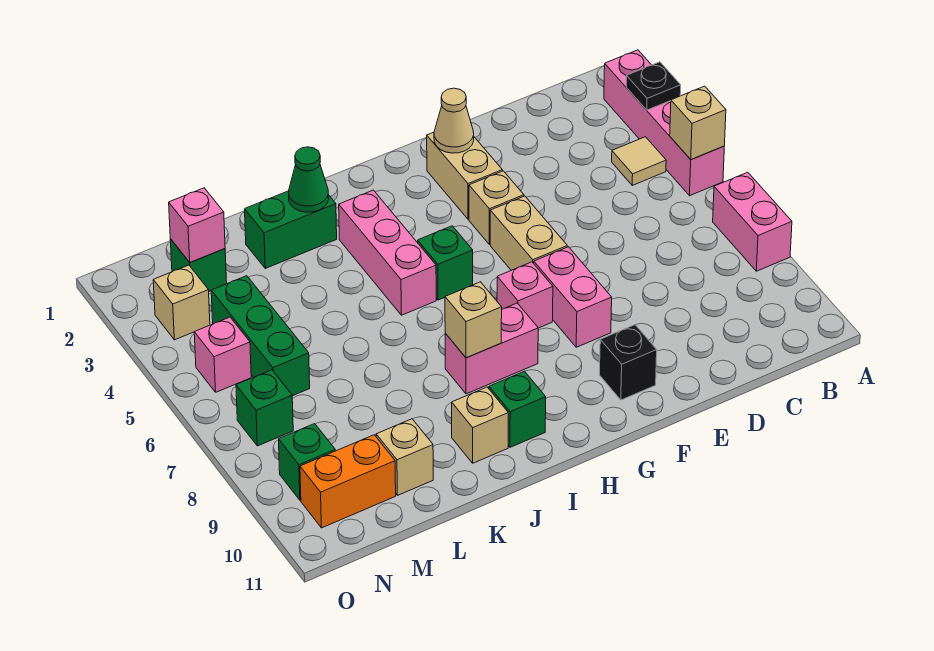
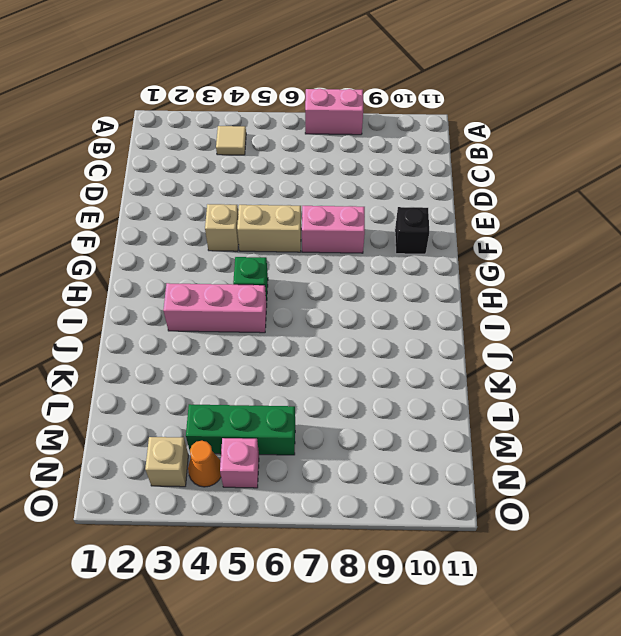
orange cone N4 level 1 -> none
none -> pink brick A2:A5 level 1
none -> tan brick F2:F3 level 1
none -> pink brick G7 level 1

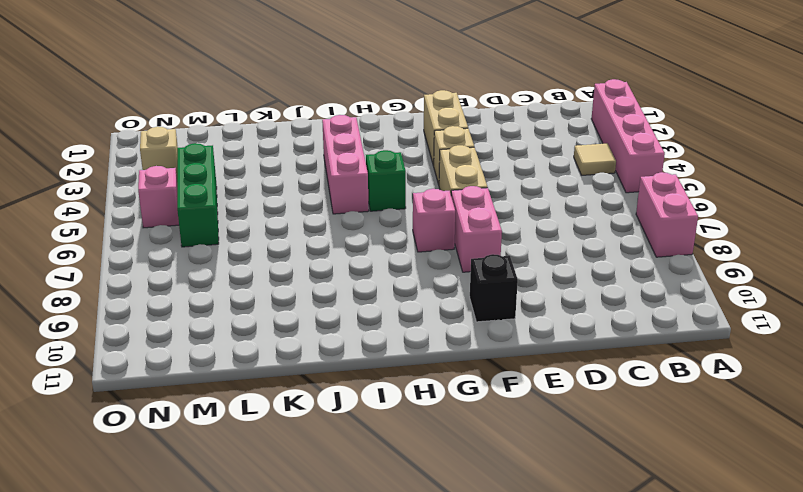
none -> pink brick H8:I8 level 1
none -> green brick I10 level 1
none -> green brick J2:K2 level 1

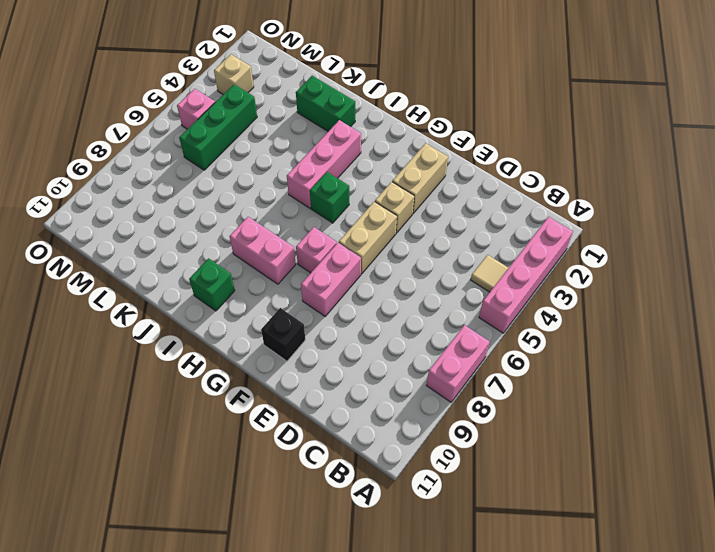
none -> tan brick J10 level 1
none -> tan brick L10 level 1
none -> green brick M2 level 1

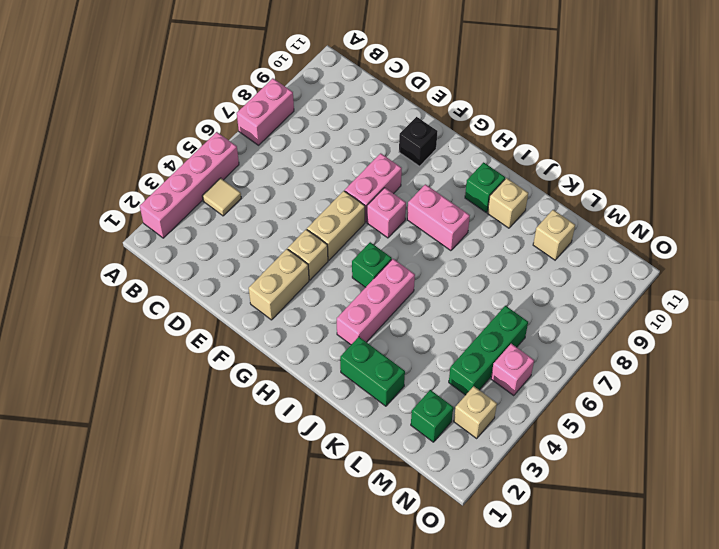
none -> orange brick M10:N10 level 1
none -> green brick N7 level 1
none -> green brick N9 level 1

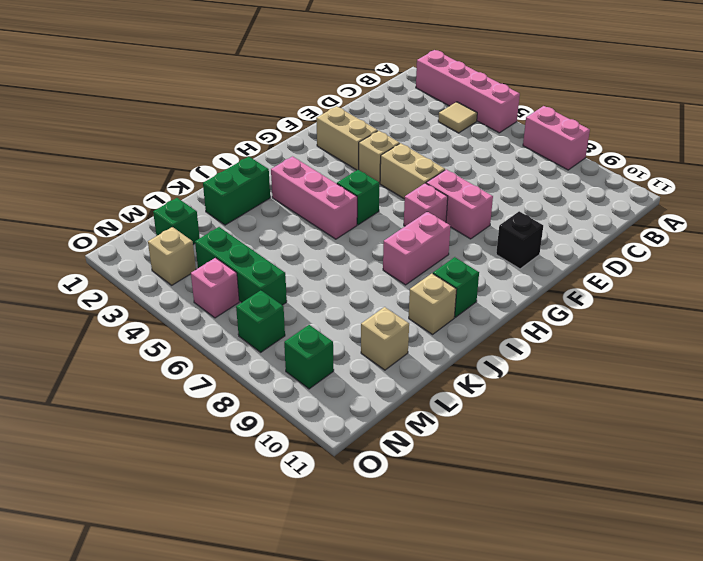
none -> orange brick M10:N10 level 1
none -> black plate A3 level 2
none -> tan brick A5 level 2

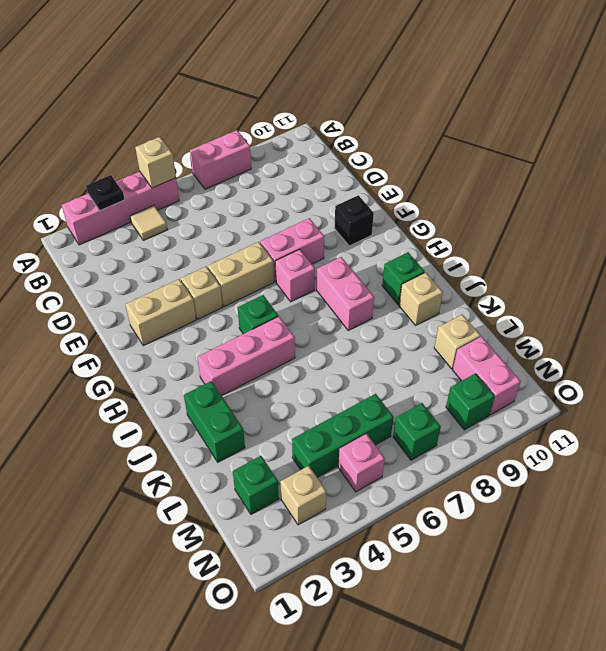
pink brick M10:N10 level 1 -> orange brick M10:N10 level 1
none -> tan cone F2 level 2
none -> tan brick I8 level 2
none -> green cone J2 level 2

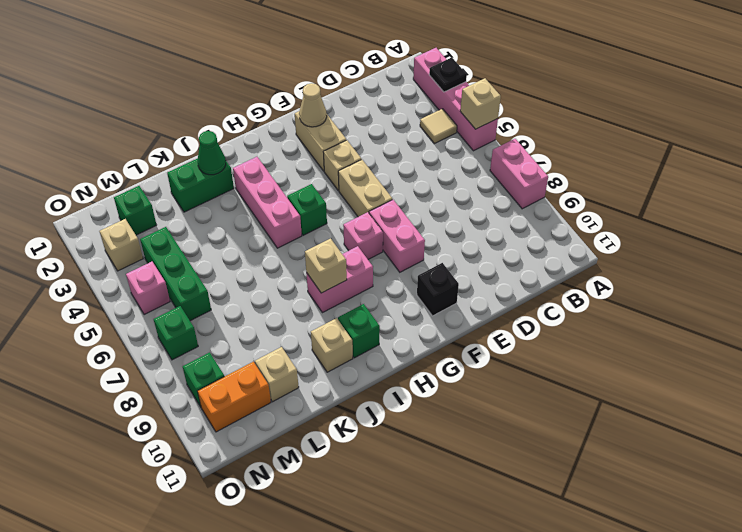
none -> pink brick M2 level 2

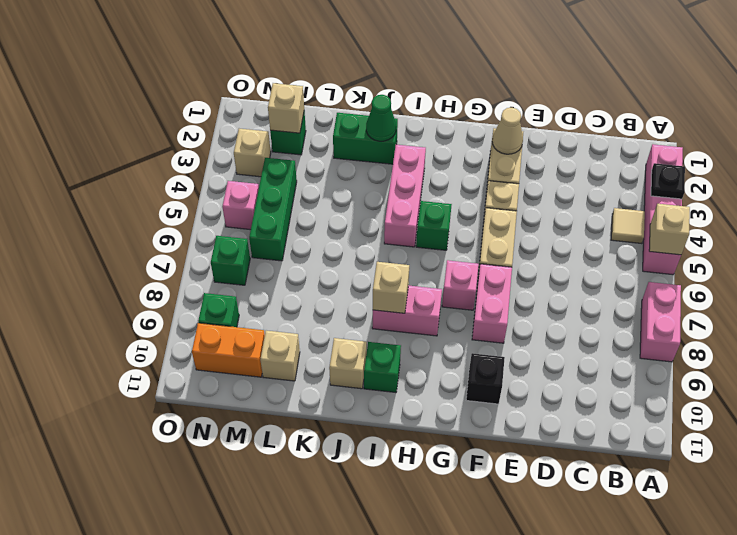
tan brick M2 level 2 -> pink brick M2 level 2

